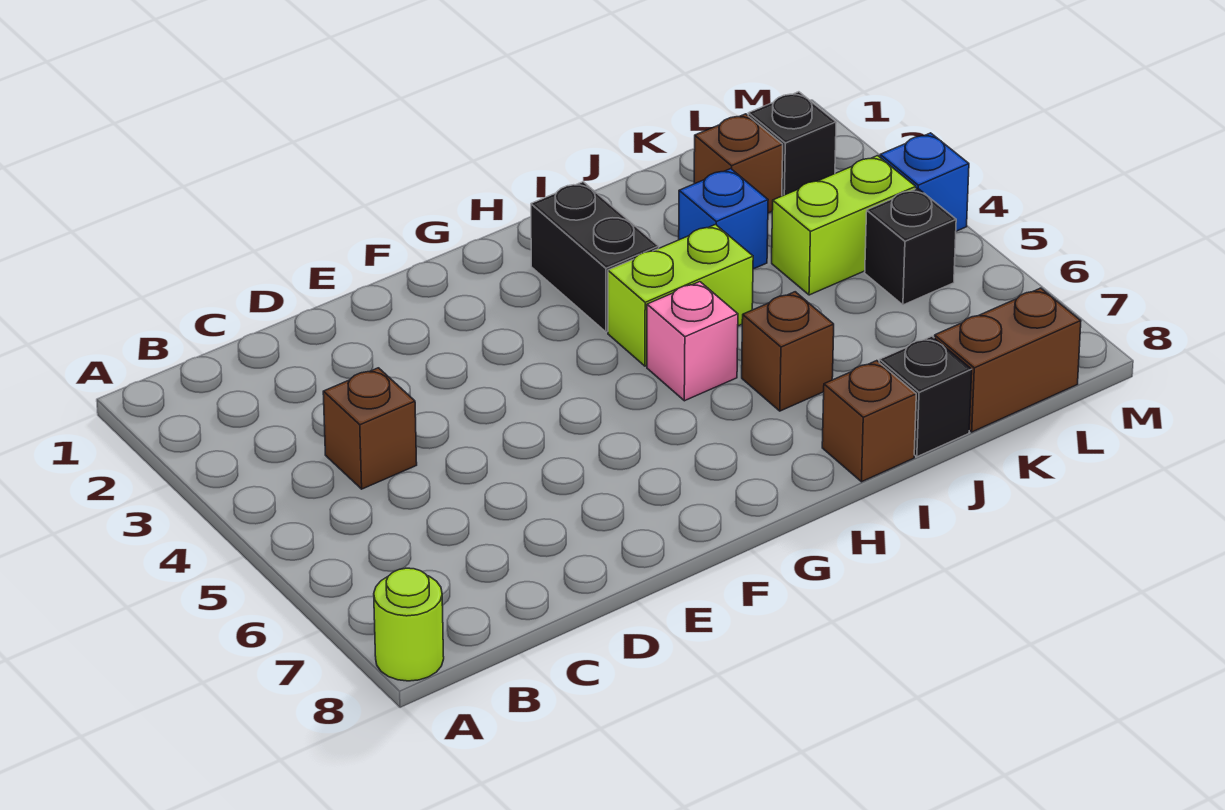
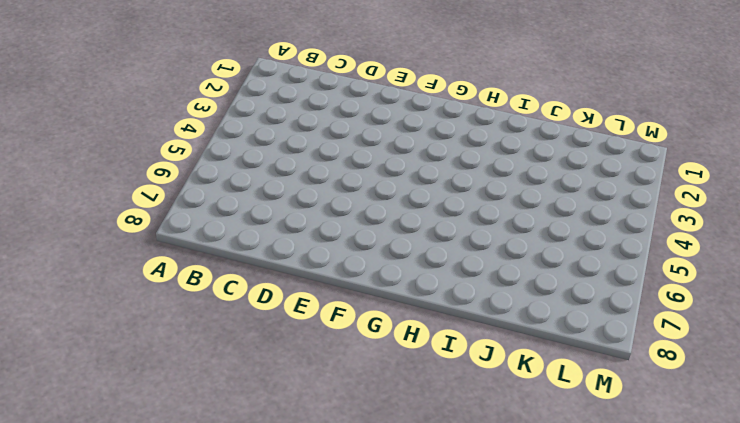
none -> lime round brick A8 level 1
none -> brown brick C4 level 1
none -> black brick H2:H3 level 1

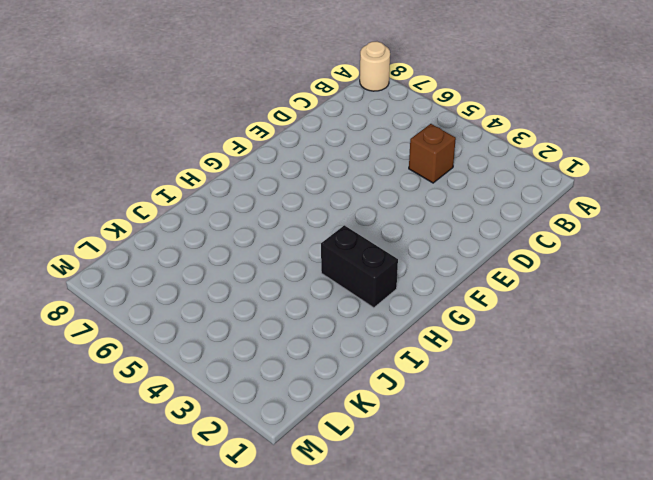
tan round brick A8 level 1 -> lime round brick A8 level 1
none -> lime brick H4:I4 level 1
none -> pink brick H5 level 1
none -> brown brick I6 level 1

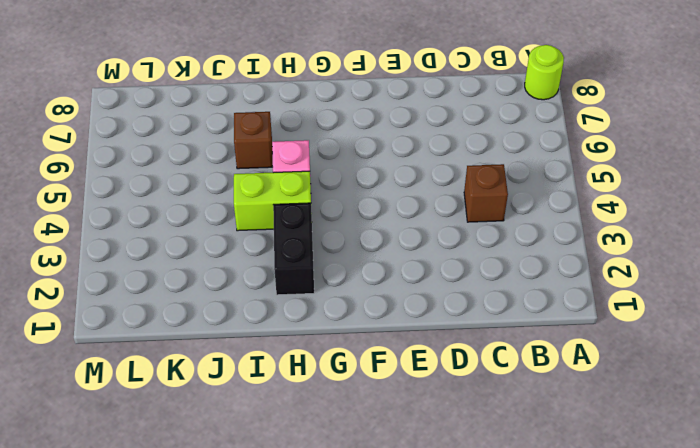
none -> brown brick I8 level 1
none -> blue brick J3 level 1
none -> black brick J8 level 1

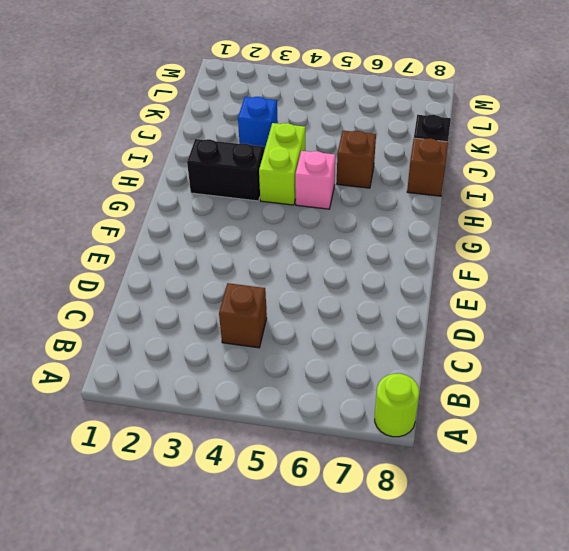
none -> brown brick K2 level 1
none -> lime brick K4:L4 level 1
none -> brown brick K8:L8 level 1

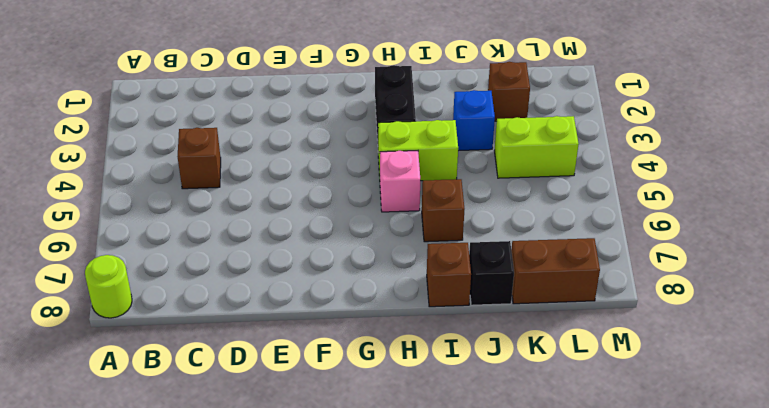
none -> black brick L2 level 1
none -> black brick L5 level 1
none -> blue brick M4 level 1

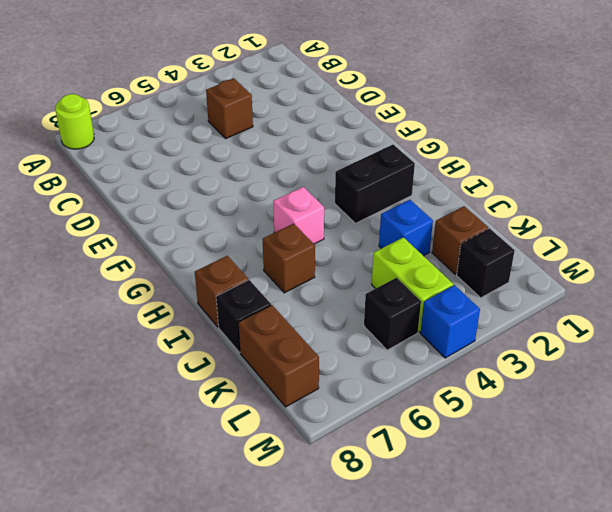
none -> lime brick H4:I4 level 1

